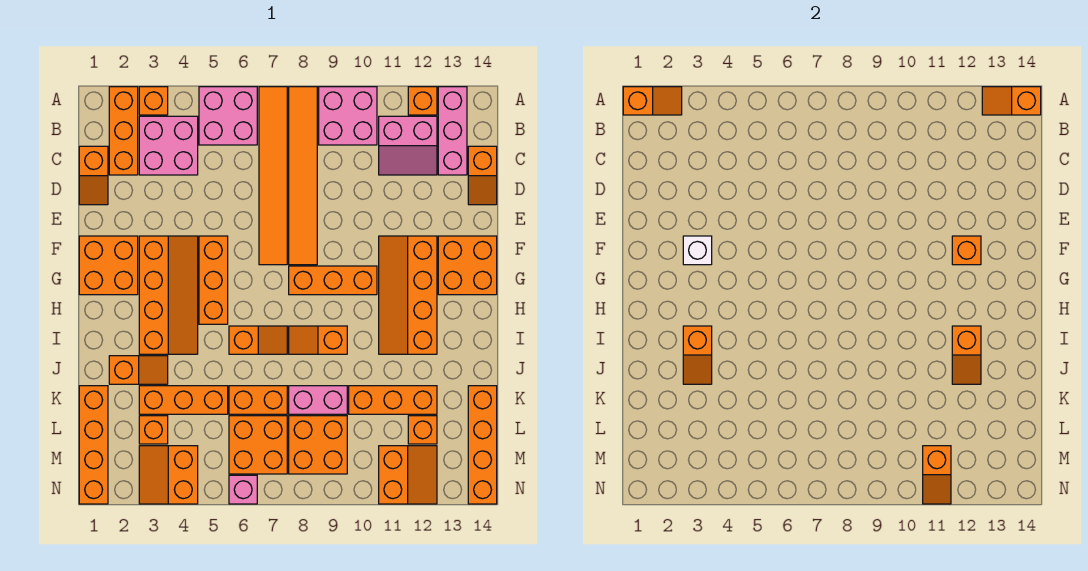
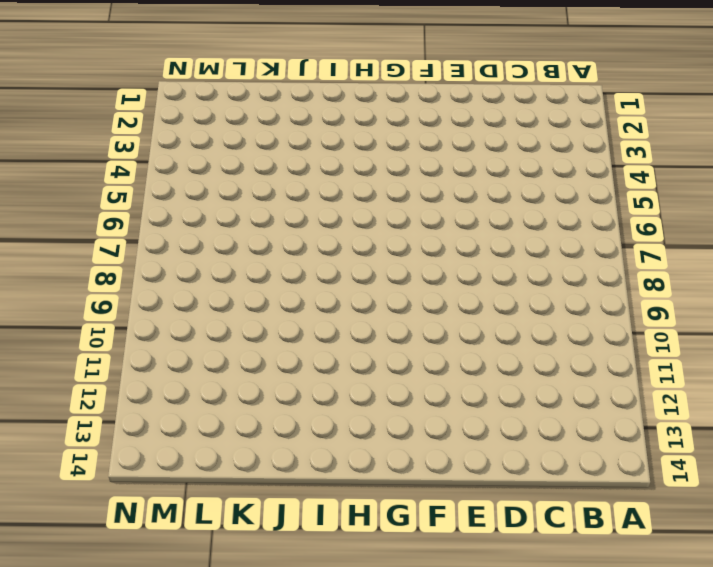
none -> orange brick A2:C2 level 1
none -> orange brick A3 level 1
none -> pink brick A5:B6 level 1
none -> orange tile A7:F7 level 1

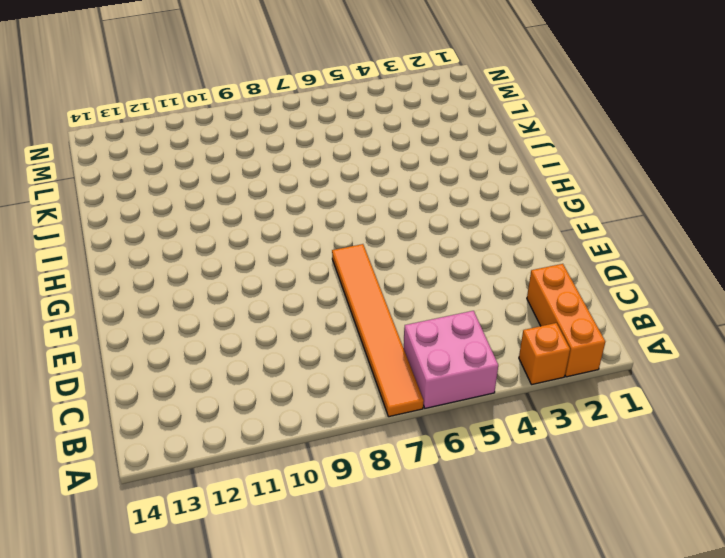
none -> orange tile A8:F8 level 1
none -> pink brick A9:B10 level 1
none -> orange brick A12 level 1
none -> pink brick A13:C13 level 1

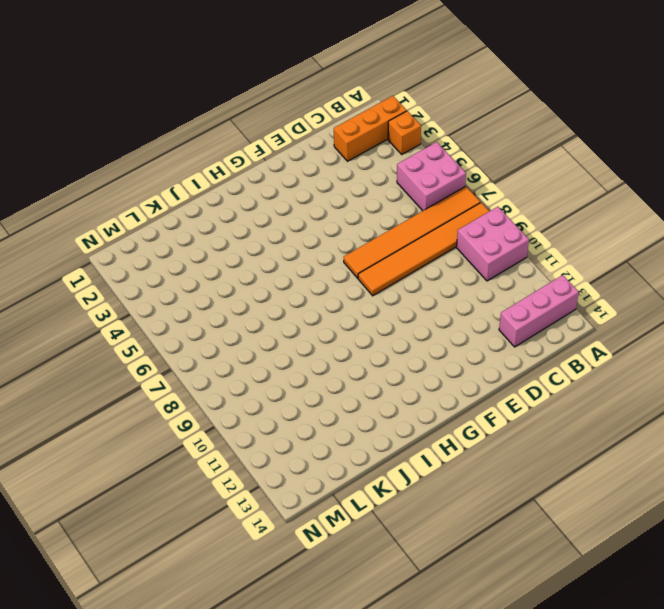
none -> orange brick A12 level 1
none -> pink brick B3:C4 level 1
none -> pink slope B11:C12 level 1 top B
none -> orange slope C1:D1 level 1 top C

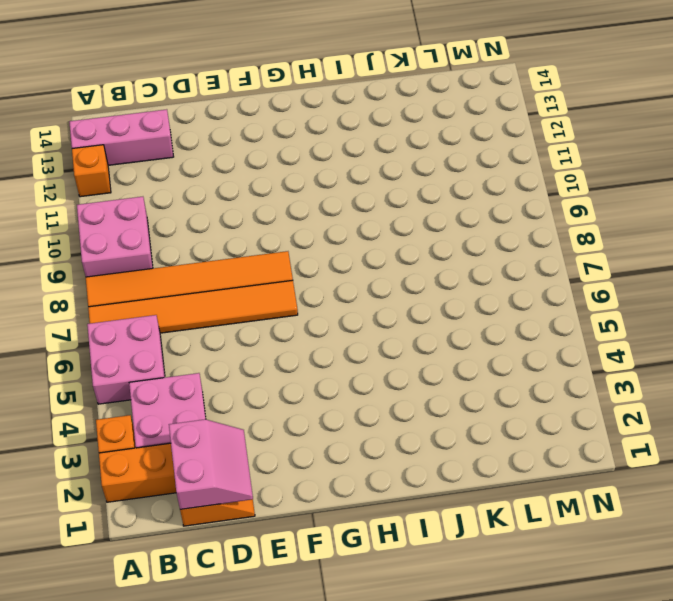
pink slope C1:D2 level 2 top C -> pink slope B11:C12 level 1 top B
none -> orange slope C14:D14 level 1 top C
none -> orange brick F1:G2 level 1
none -> orange slope F3:I4 level 1 top 3
none -> orange brick F5:H5 level 1

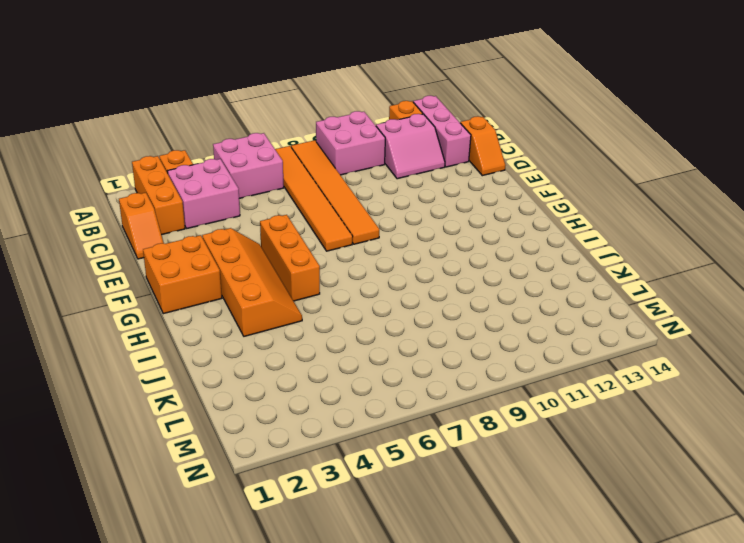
none -> orange slope F11:I12 level 1 top 12
none -> orange brick F13:G14 level 1
none -> orange brick G8:G10 level 1
none -> orange slope I6:I7 level 1 top 6

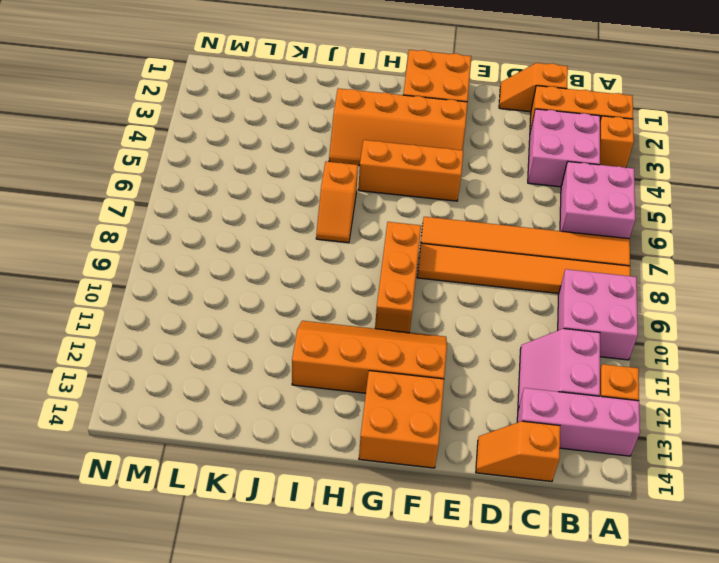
none -> orange slope I8:I9 level 1 top 9
none -> orange slope J2:J3 level 1 top 2
none -> orange brick K1:N1 level 1
none -> orange brick K3:K5 level 1

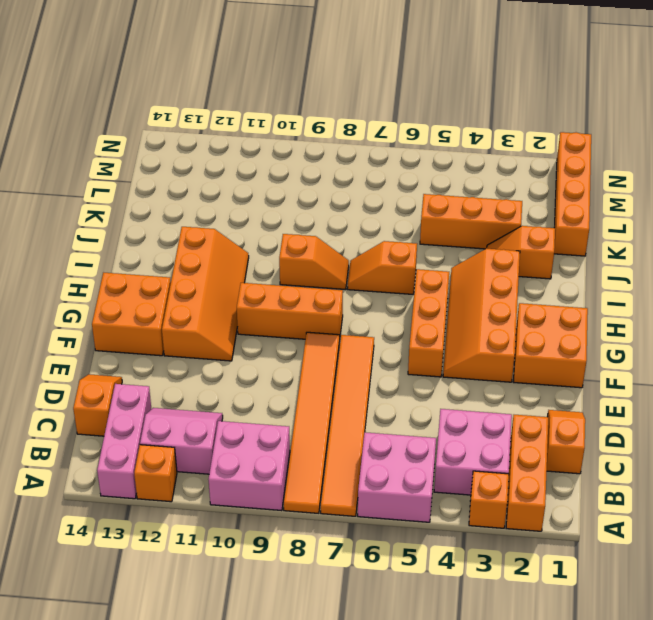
none -> orange brick K6:K7 level 1
none -> pink brick K8:K9 level 1
none -> orange brick K10:K12 level 1
none -> orange brick K14:N14 level 1

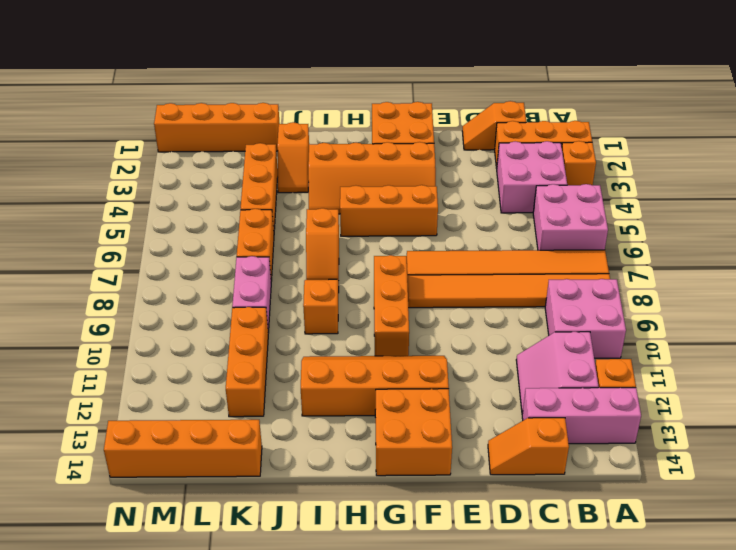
none -> orange brick L3 level 1
none -> orange brick L6:M7 level 1
none -> orange brick L8:M9 level 1
none -> orange brick L12 level 1

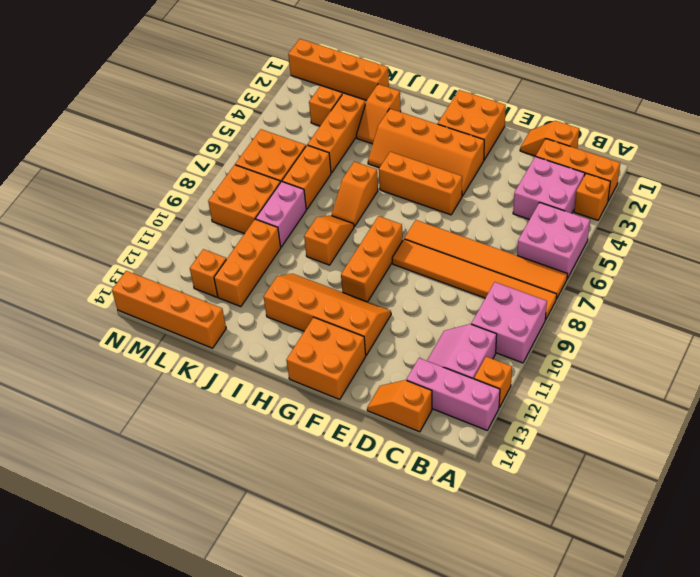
none -> orange slope M3:N4 level 1 top 4
none -> orange slope M11:N12 level 1 top 11
none -> pink brick N6 level 1
none -> orange slope A1:A2 level 2 top 1

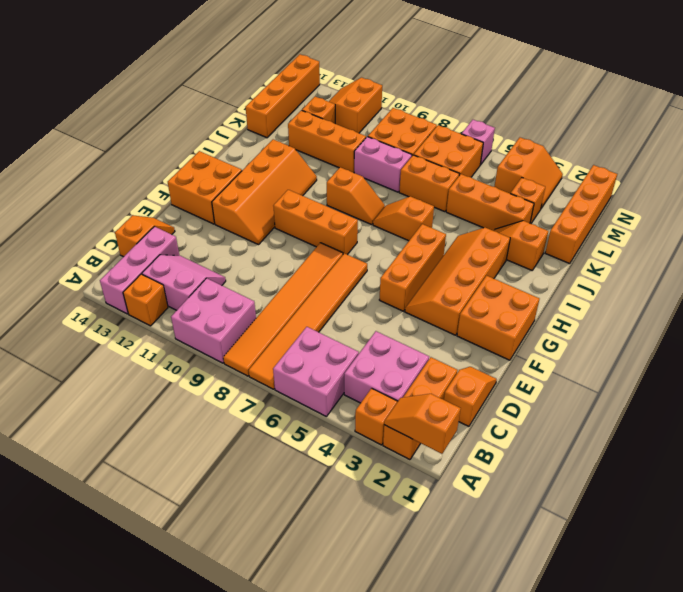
none -> orange slope A13:A14 level 2 top 14
none -> white brick F3 level 2
none -> orange brick F12 level 2
none -> orange slope I3:J3 level 2 top I

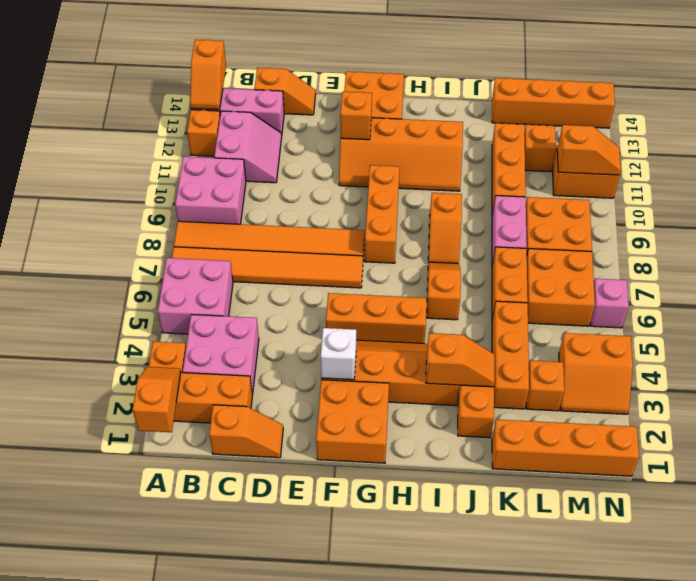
none -> orange slope I12:J12 level 2 top I

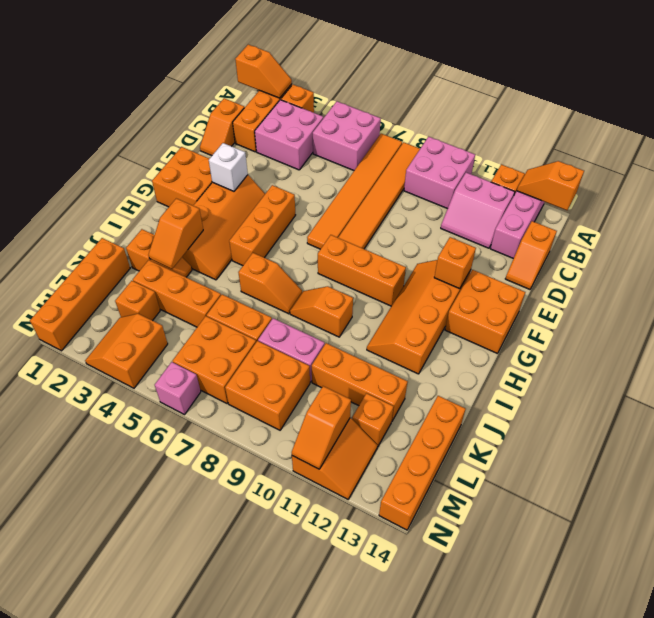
none -> orange slope I12:J12 level 2 top I

